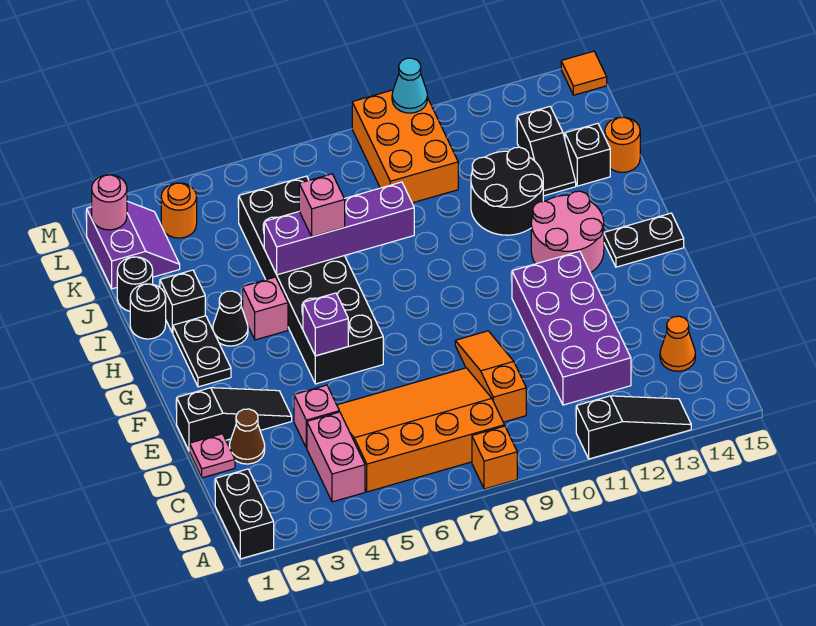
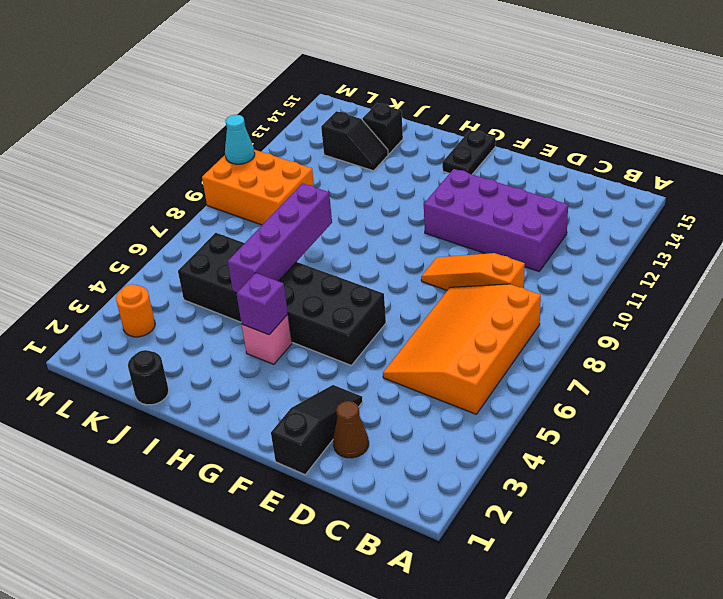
purple brick H4 level 2 -> purple brick F5 level 2
none -> black brick A1:B1 level 1
none -> orange brick A8 level 1
none -> black slope A11:A13 level 1 top 11
none -> pink brick B4:C4 level 1

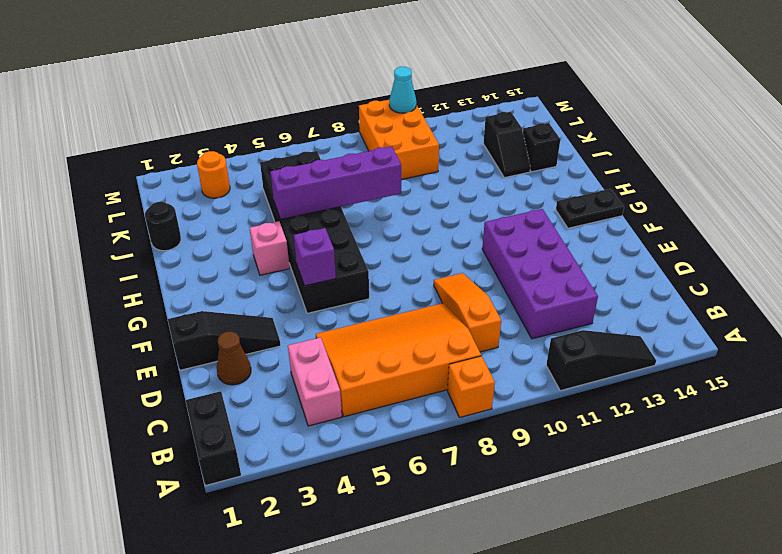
none -> orange cone C14 level 1
none -> pink plate D1 level 1
none -> pink brick D4 level 1
none -> black plate G2:H2 level 1

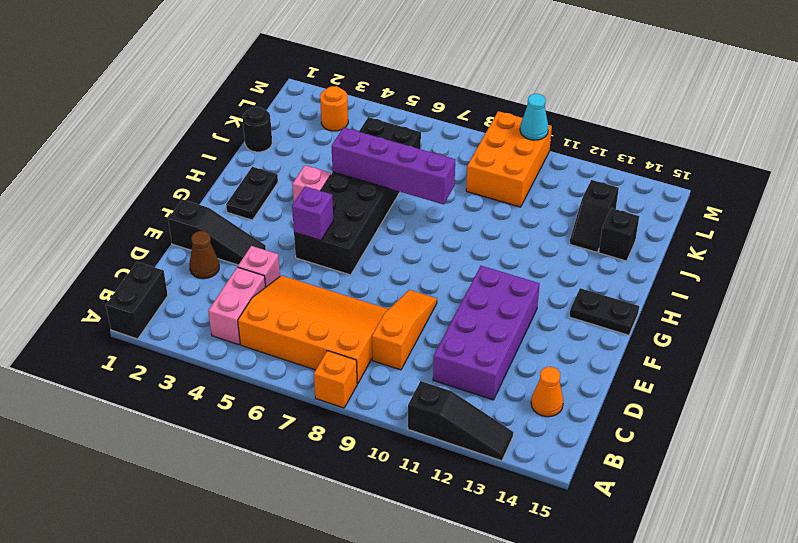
none -> pink plate D1 level 1
none -> pink round brick G12:H13 level 1
none -> black cone H3 level 1
none -> black round brick I1 level 1

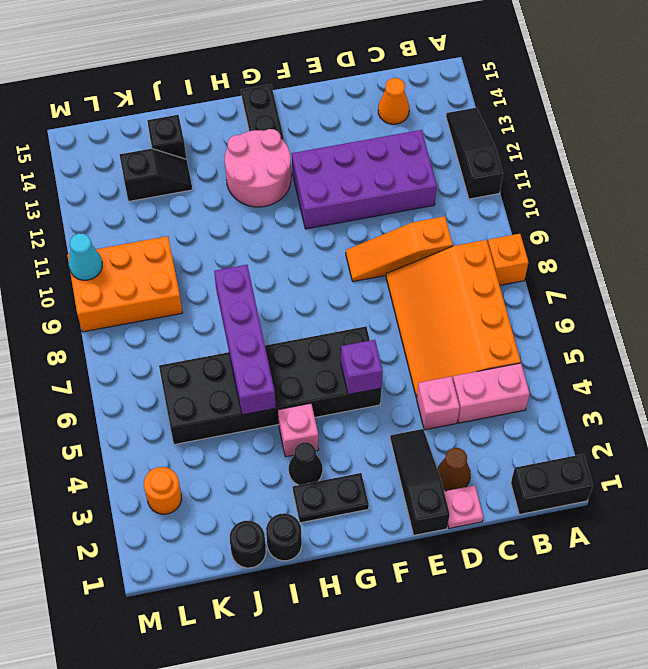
none -> black brick I2 level 1
none -> black round brick I11:J12 level 1
none -> orange round brick J15 level 1
none -> purple slope K1:L2 level 1 top 1

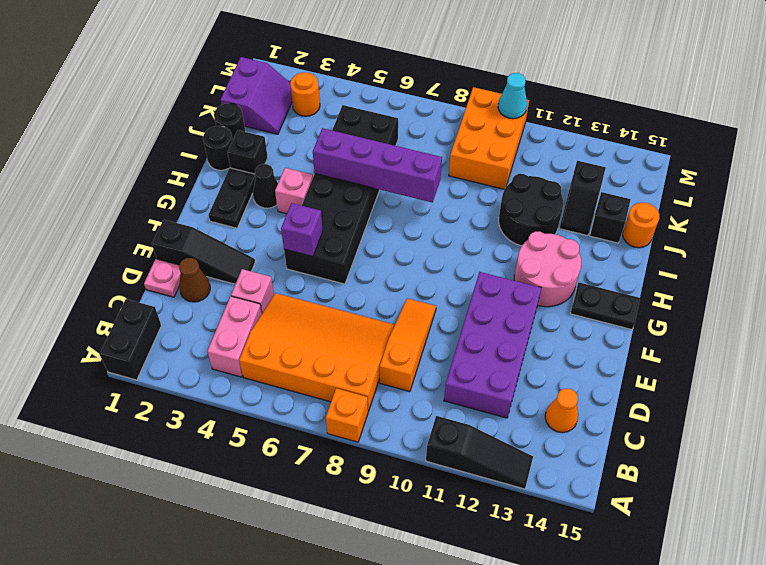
none -> orange tile M15 level 1
none -> pink round brick L1 level 2
none -> pink brick I6 level 3

